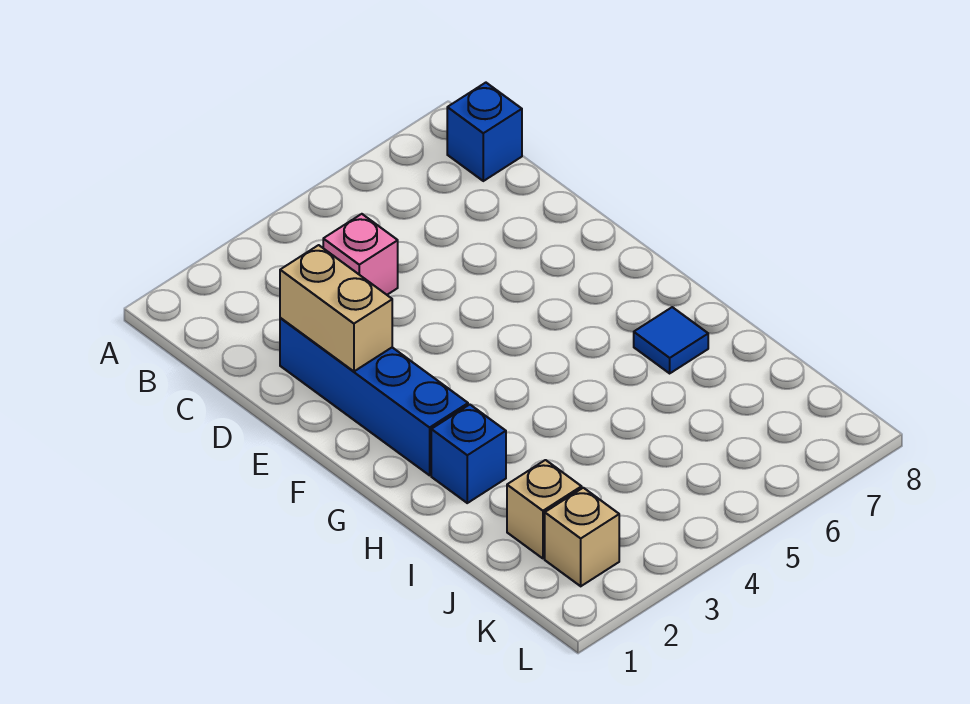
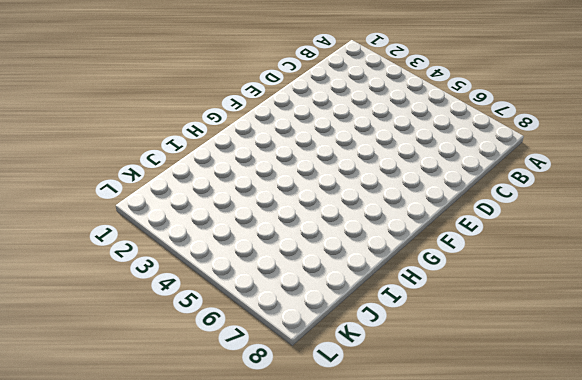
none -> blue brick B8 level 1
none -> pink brick C4 level 1

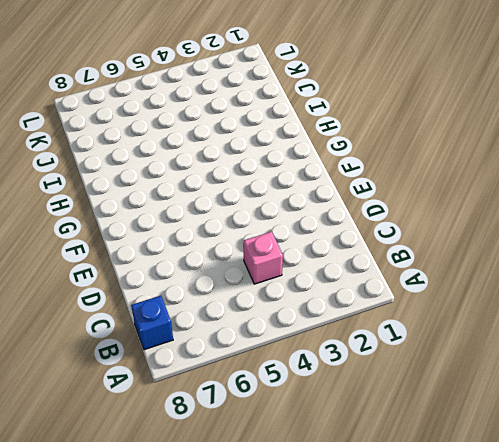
none -> blue brick D2:G2 level 1
none -> blue brick H2 level 1

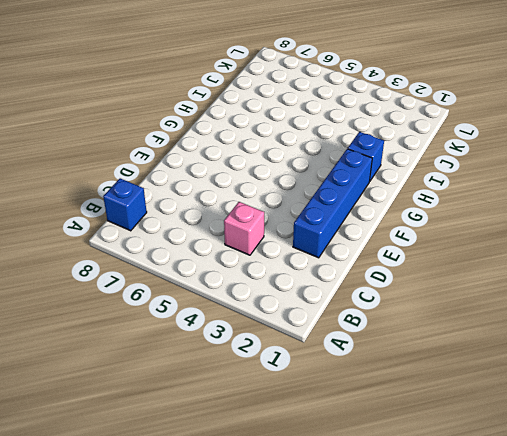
none -> blue tile H7 level 1
none -> tan brick J2 level 1

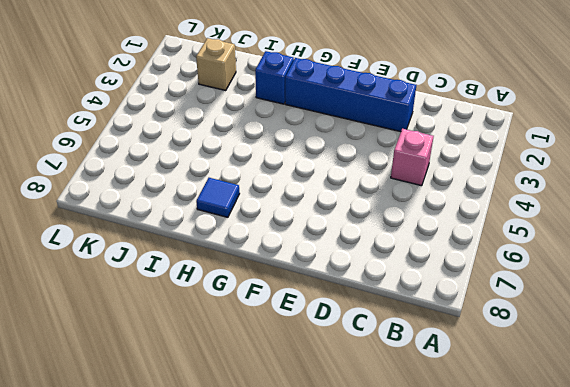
none -> blue brick B8 level 1
none -> tan brick K2 level 1

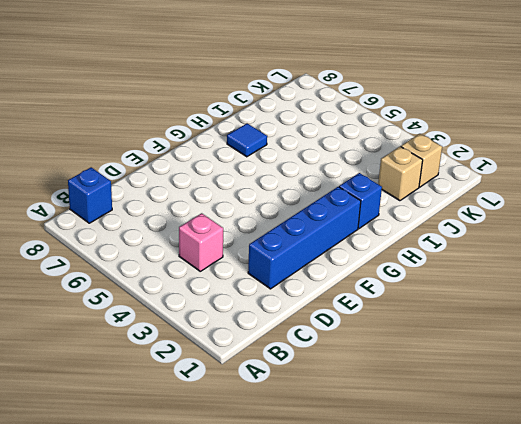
none -> tan brick D2:E2 level 2

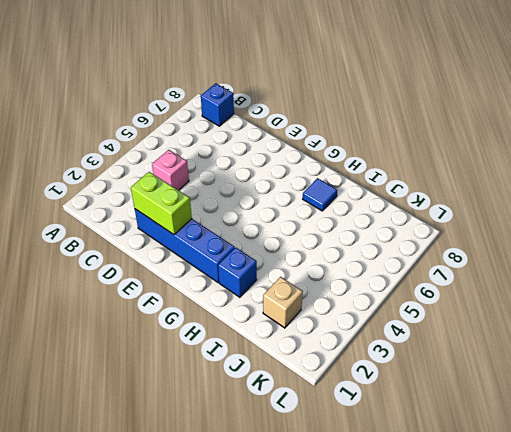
lime brick D2:E2 level 2 -> tan brick D2:E2 level 2
none -> tan brick K2 level 1

